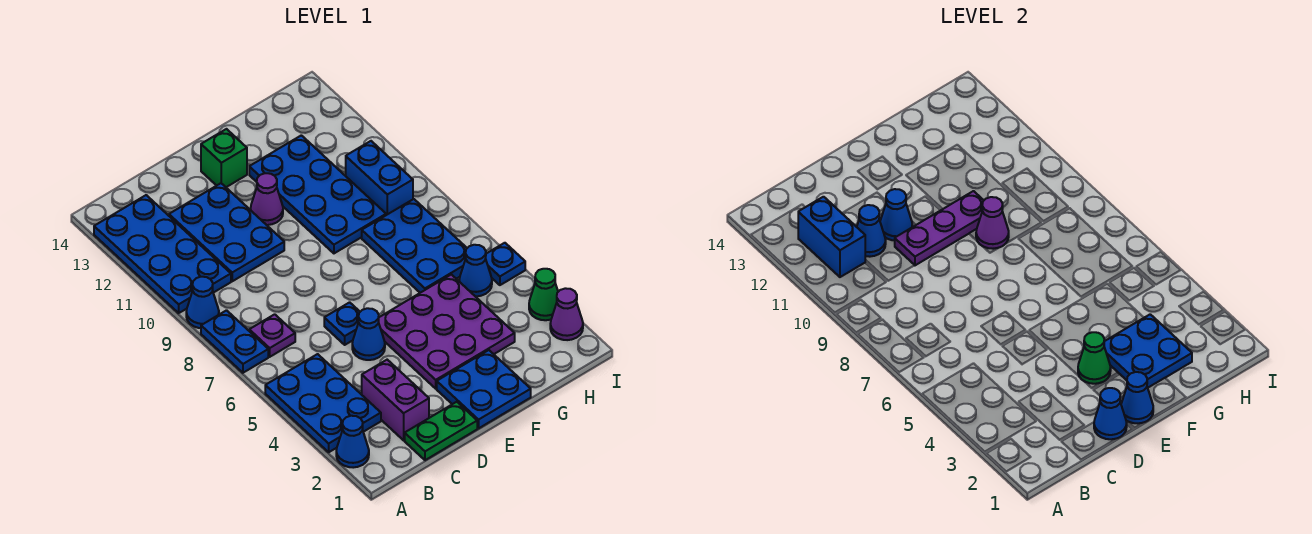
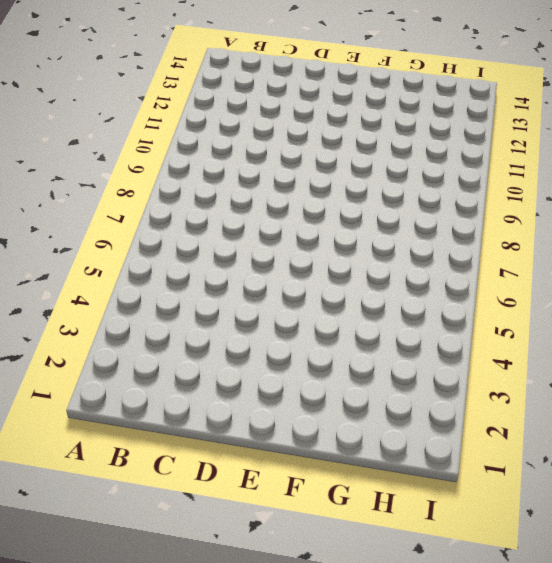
none -> blue cone A2 level 1
none -> blue plate A3:B5 level 1
none -> blue plate A7:A8 level 1
none -> blue cone A9 level 1

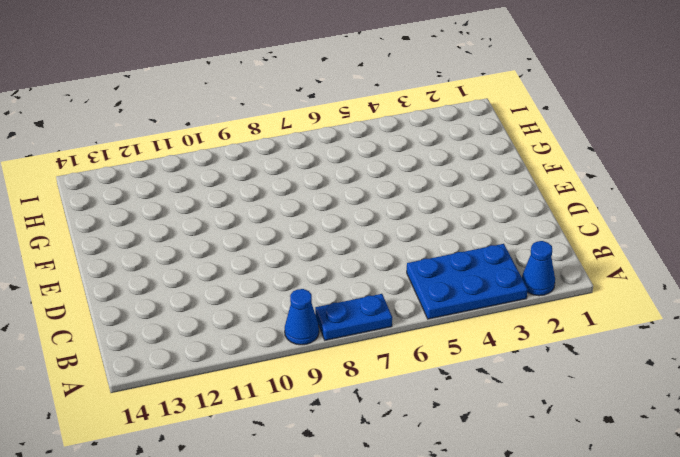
none -> blue plate A10:B13 level 1
none -> purple plate B7 level 1
none -> green plate C1:D1 level 1
none -> purple brick C2:C3 level 1

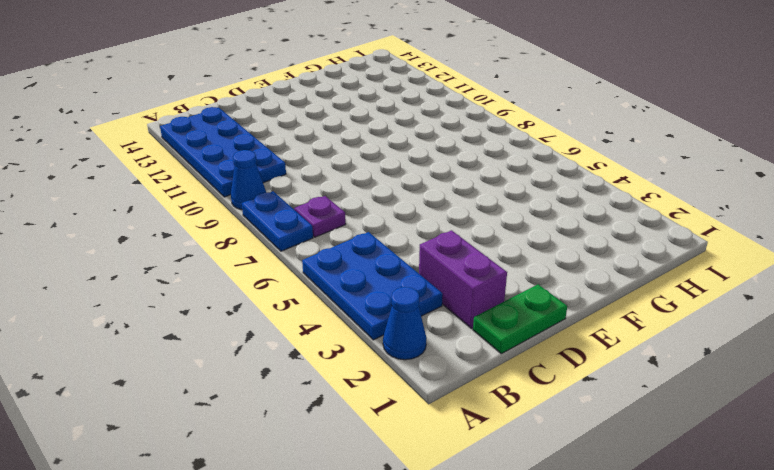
none -> blue plate C10:D12 level 1
none -> blue cone D5 level 1
none -> blue plate D6 level 1
none -> blue plate E1:F2 level 1

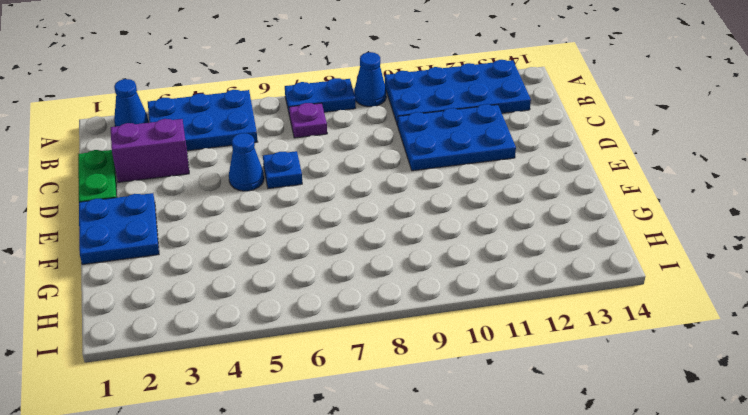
none -> purple plate E3:G5 level 1
none -> purple cone E11 level 1
none -> green brick E13 level 1
none -> blue plate F9:G12 level 1

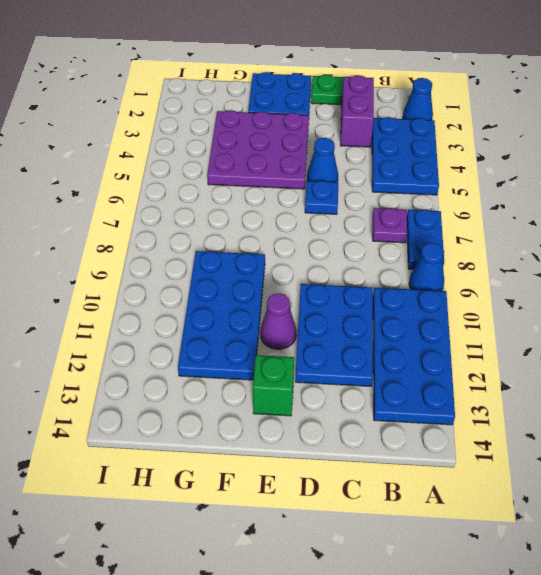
none -> blue plate G6:H8 level 1
none -> blue cone H5 level 1
none -> blue brick H9:H10 level 1
none -> purple cone I2 level 1

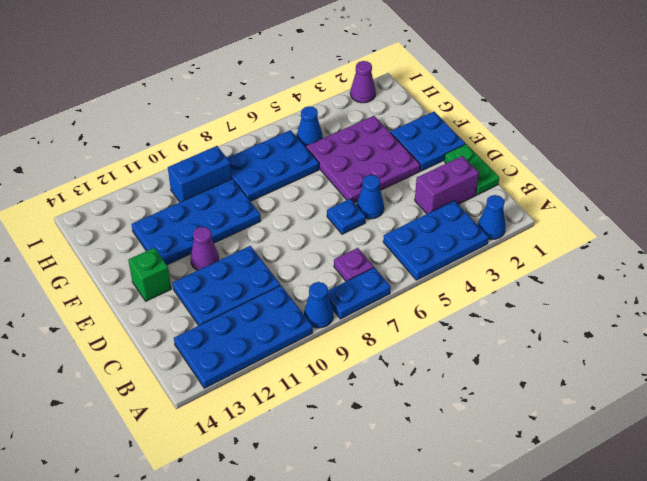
none -> green cone I3 level 1
none -> blue plate I5 level 1
none -> blue brick B11:B12 level 2
none -> blue cone C11 level 2

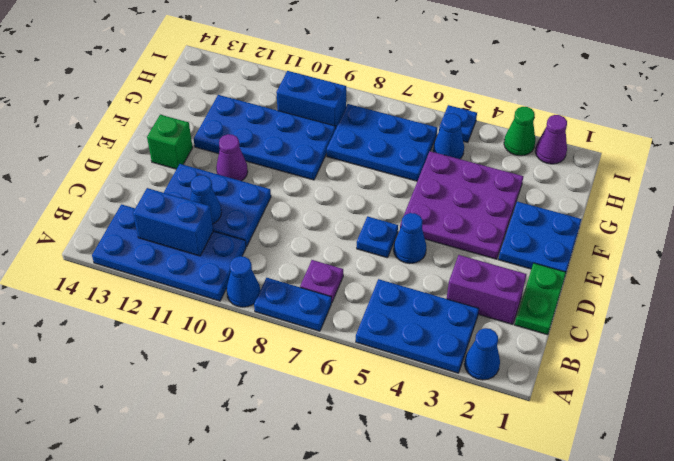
none -> blue cone D1 level 2
none -> purple plate D10:F10 level 2
none -> blue cone D11 level 2
none -> blue cone E1 level 2

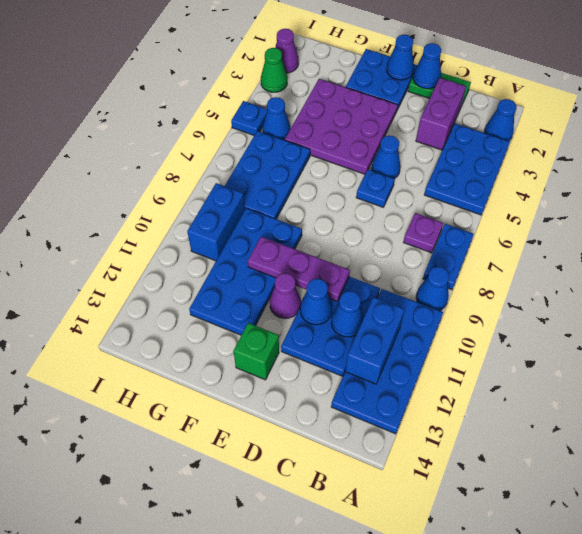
none -> green cone E3 level 2
none -> blue plate F2:G3 level 2
none -> purple cone F9 level 2

